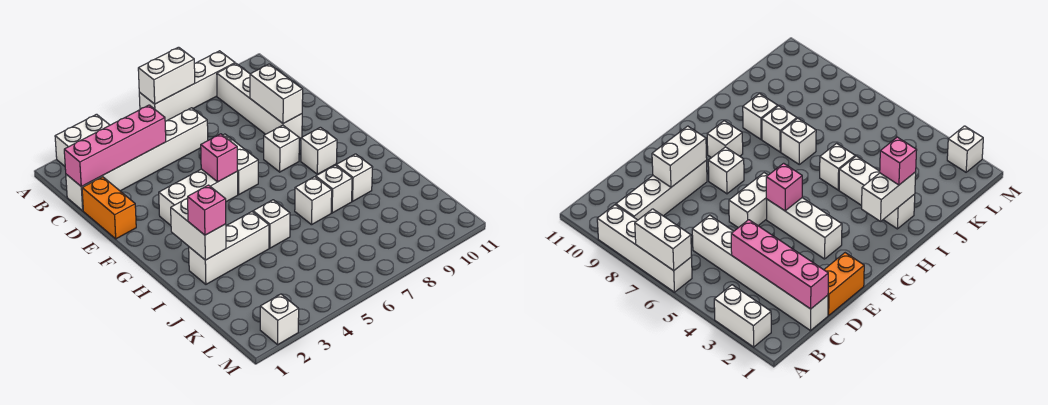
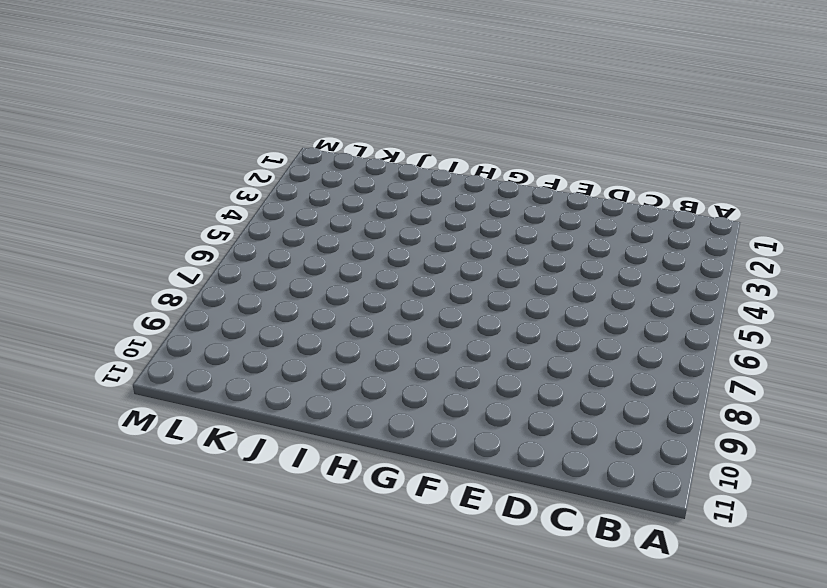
none -> white brick A2:A3 level 1
none -> white brick A6:A9 level 1
none -> white brick B9:E9 level 1

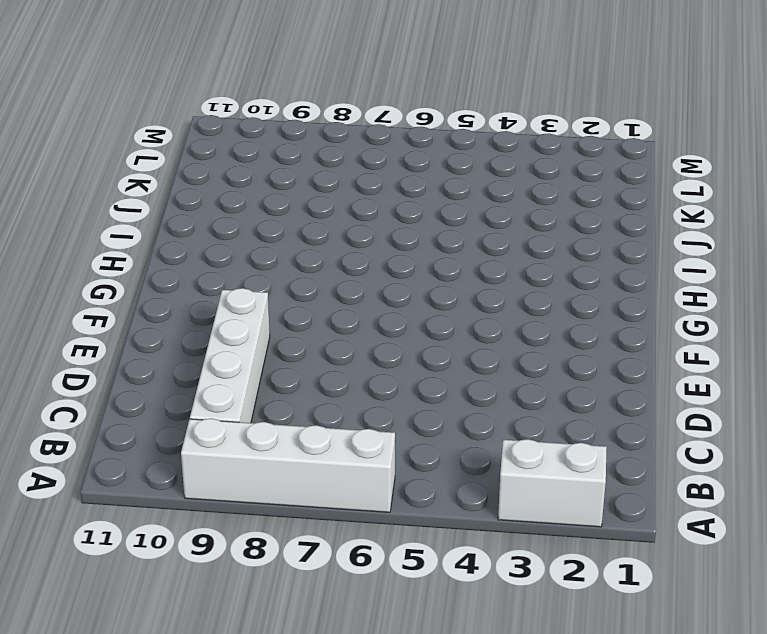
none -> white brick C1:C6 level 1
none -> orange brick D1:E1 level 1
none -> white brick E6:F6 level 1

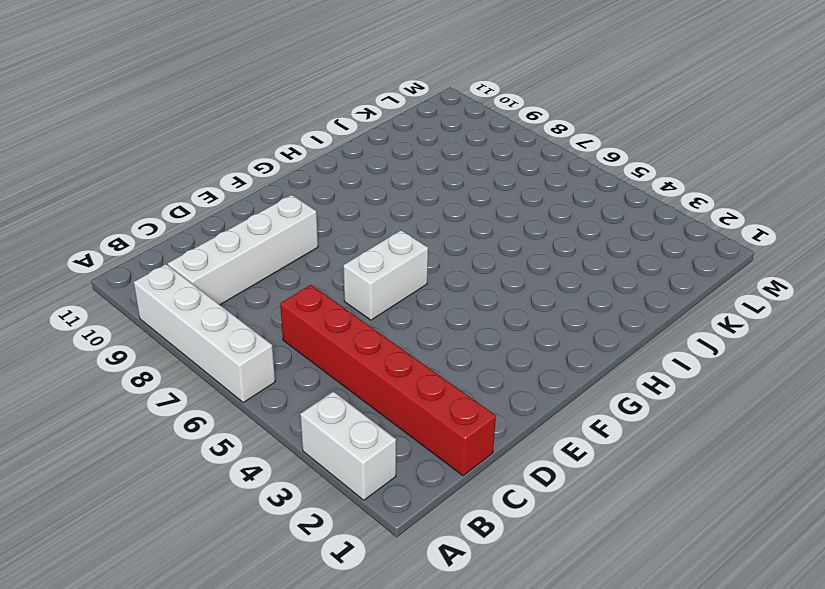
red brick C1:C6 level 1 -> white brick C1:C6 level 1
none -> orange brick D1:E1 level 1
none -> white brick F3:F5 level 1
none -> white brick F8 level 1

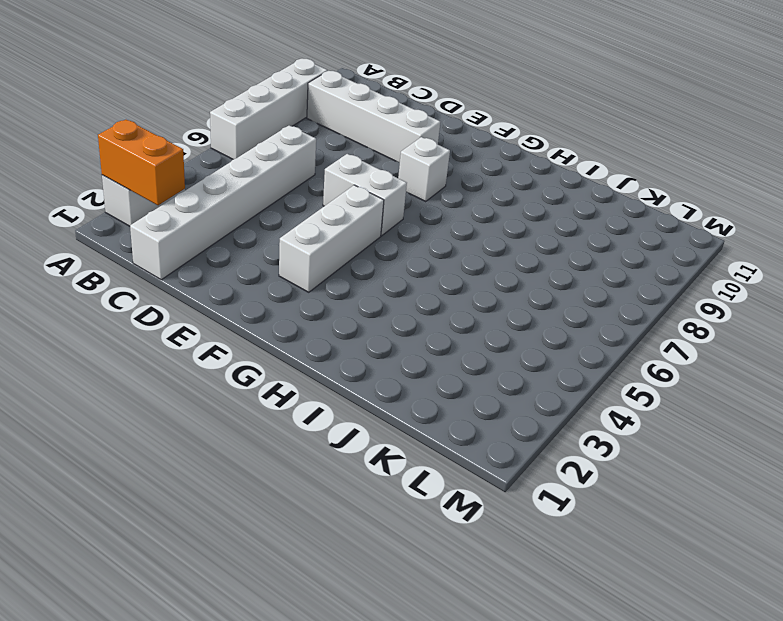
orange brick A2:B2 level 2 -> orange brick D1:E1 level 1
none -> white brick G9 level 1
none -> white brick I2:I4 level 1
none -> white brick I5 level 1

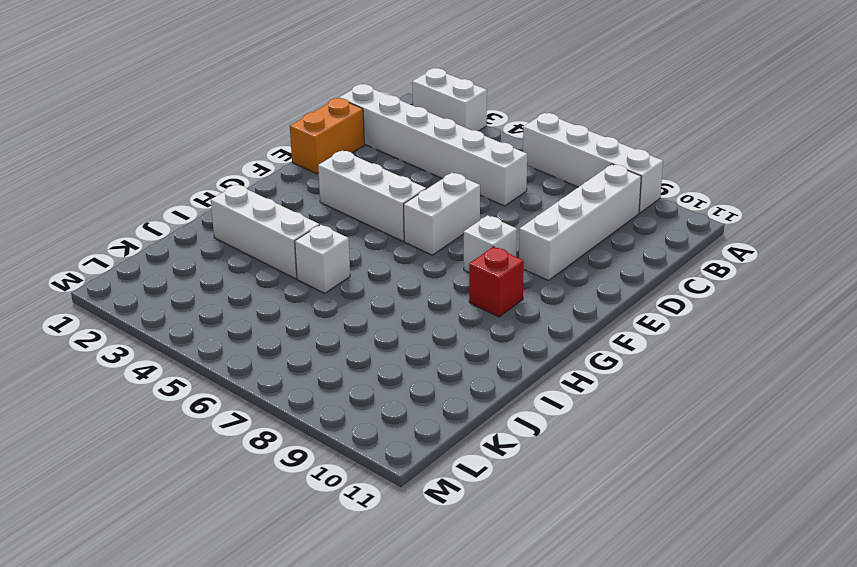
red brick G9 level 1 -> white brick G9 level 1
none -> white brick I7 level 1
none -> white brick I8 level 1
none -> white brick I9 level 1

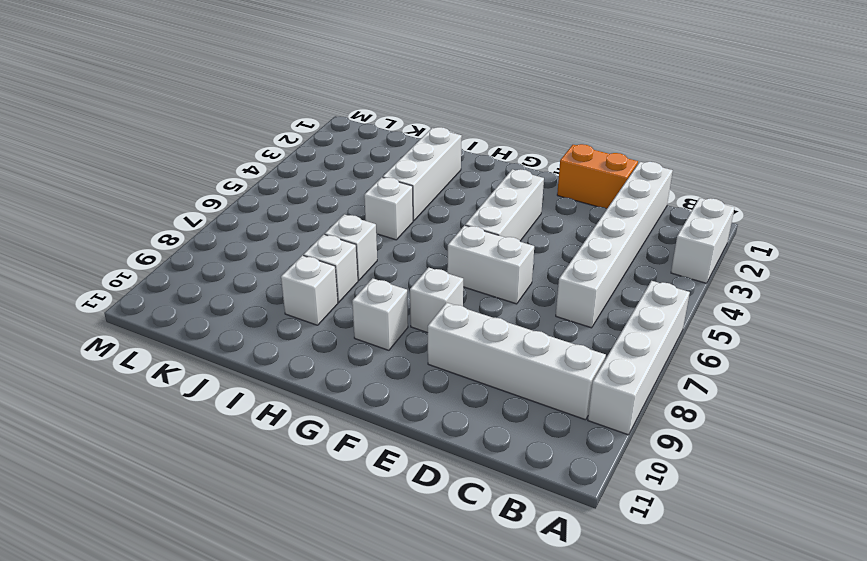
none -> white brick M2 level 1
none -> white brick A6:A7 level 2
none -> pink brick C1:C4 level 2

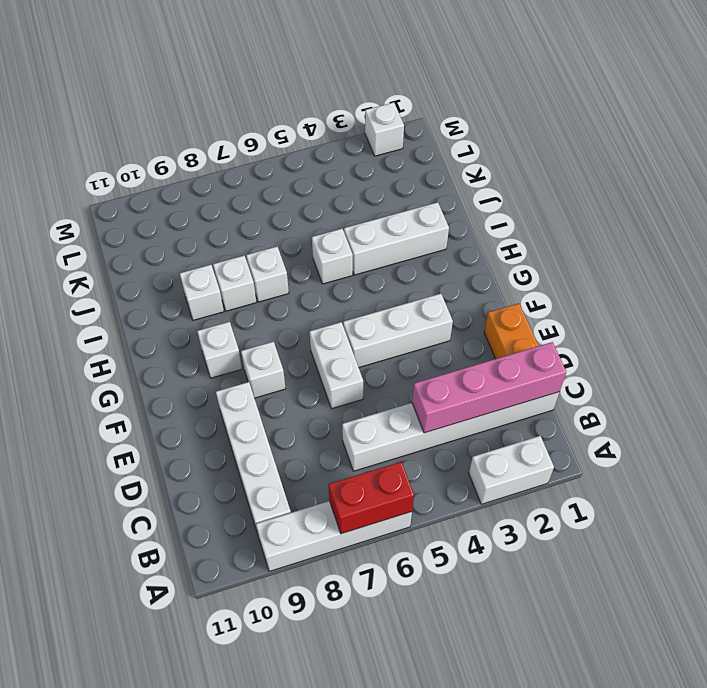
red brick A6:A7 level 2 -> white brick A6:A7 level 2
none -> white brick D9:E9 level 2
none -> pink brick F5 level 2
none -> white brick H2:I2 level 2

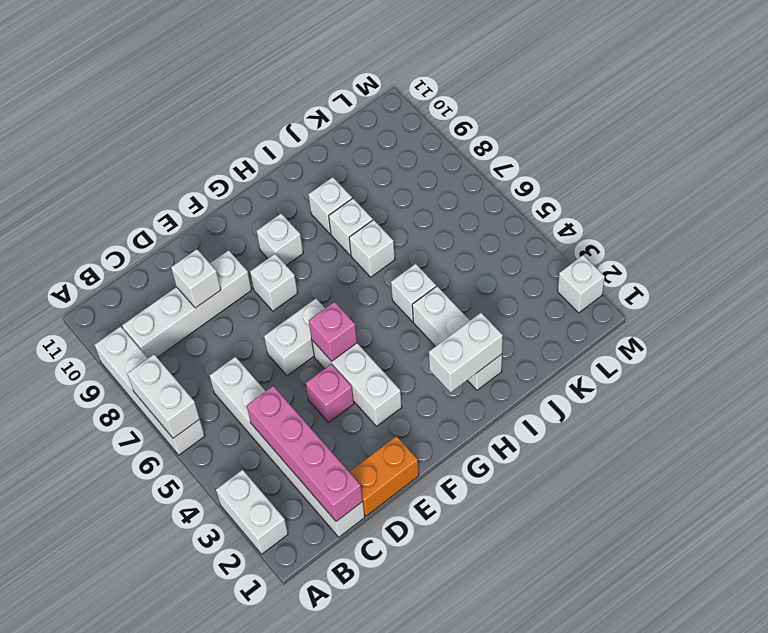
white brick D9 level 2 -> white brick D9:E9 level 2
pink brick E4 level 1 -> pink brick I2 level 3

